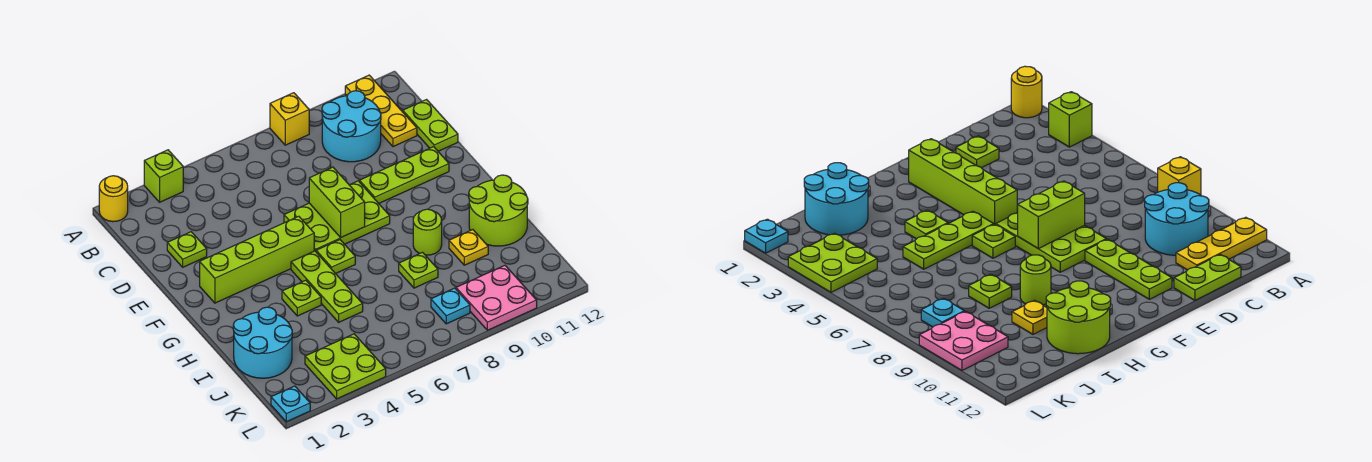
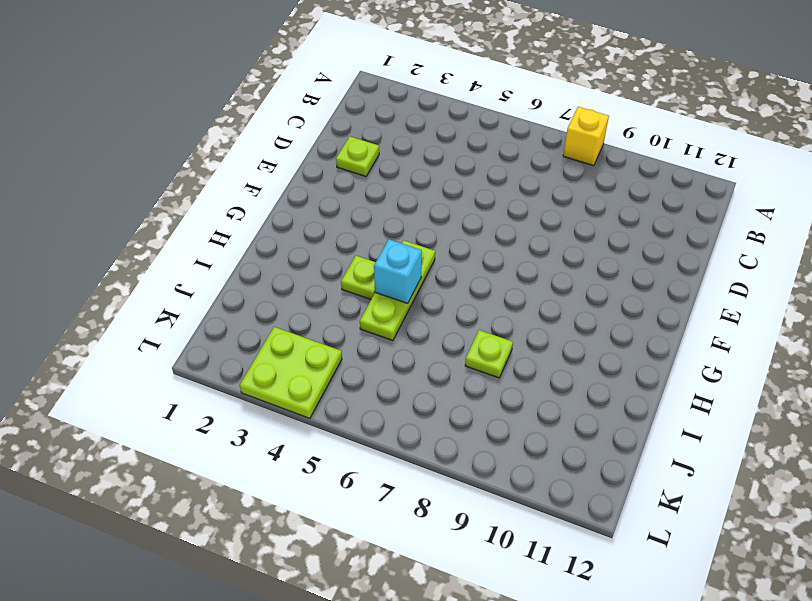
cyan brick H5 level 2 -> none
none -> yellow round brick A1 level 1
none -> lime brick A3 level 1
none -> yellow plate A11:C11 level 1

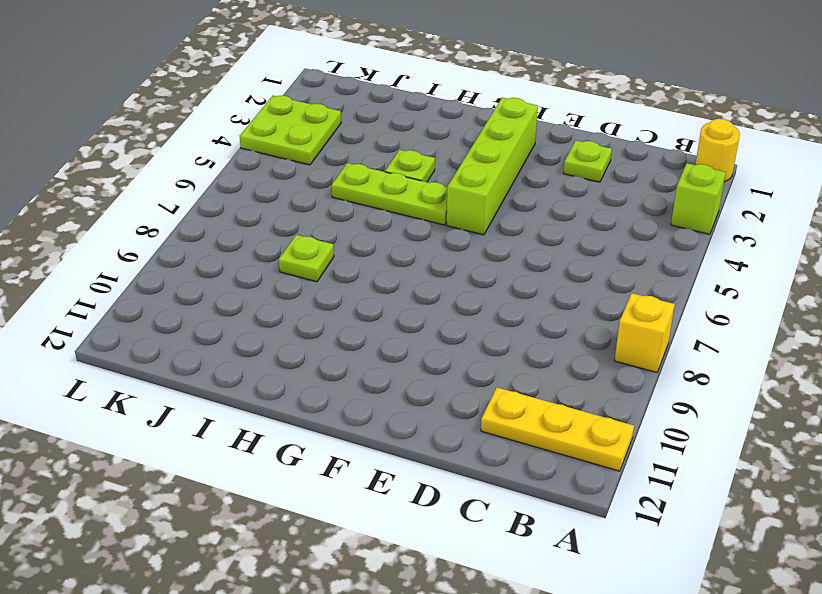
none -> cyan round brick B9:C10 level 1
none -> lime plate C12:D12 level 1
none -> lime plate E6:F8 level 1

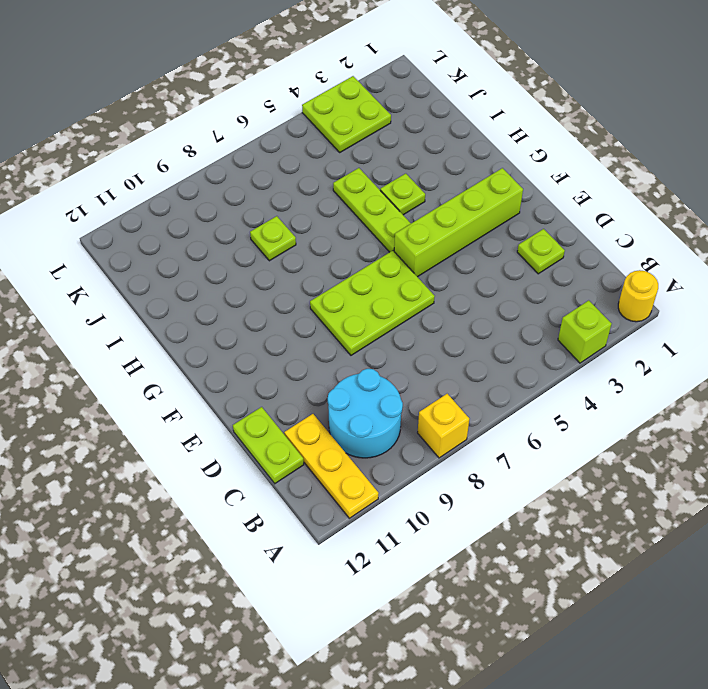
none -> lime plate E9:E11 level 1
none -> lime plate G6 level 1
none -> lime round brick H9 level 1

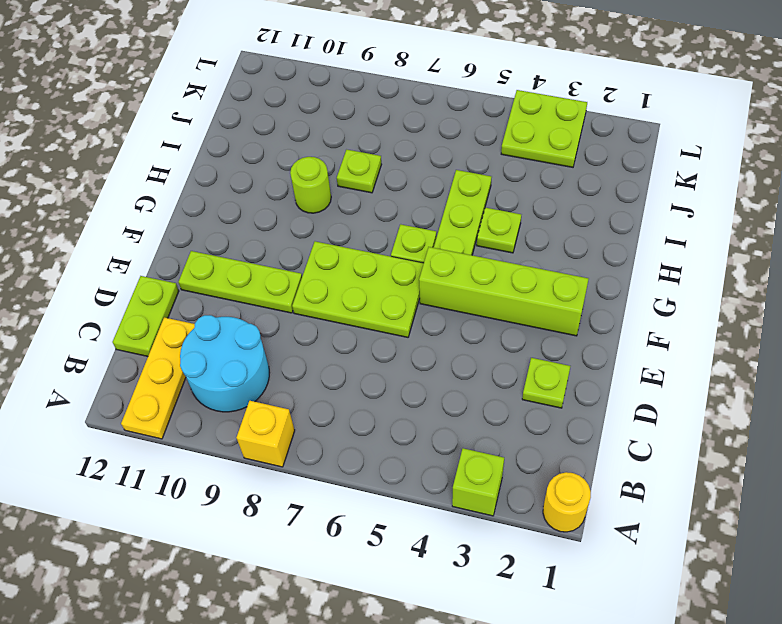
none -> lime round brick H11:I12 level 1
none -> cyan round brick I1:J2 level 1
none -> yellow plate I10 level 1

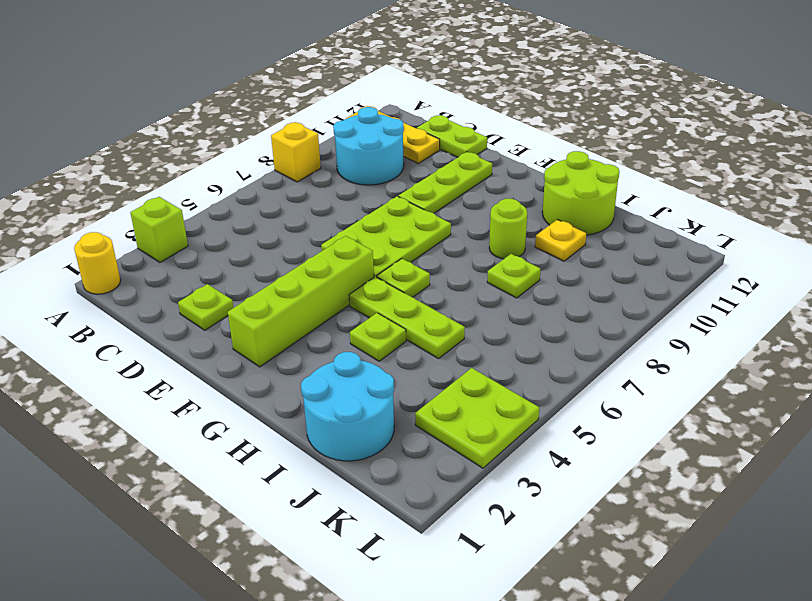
none -> cyan plate K8 level 1
none -> pink plate K9:L10 level 1
none -> cyan plate L1 level 1

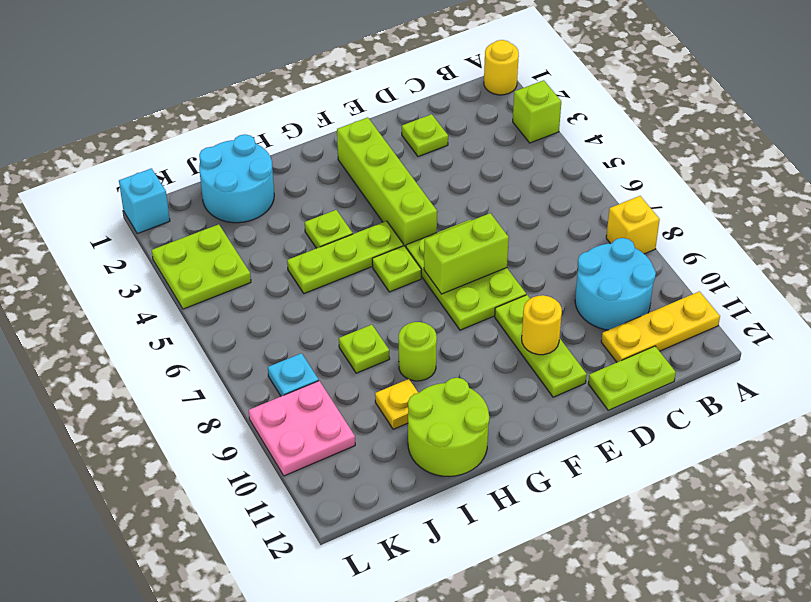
yellow round brick E10 level 2 -> none
cyan brick L1 level 1 -> cyan plate L1 level 1

